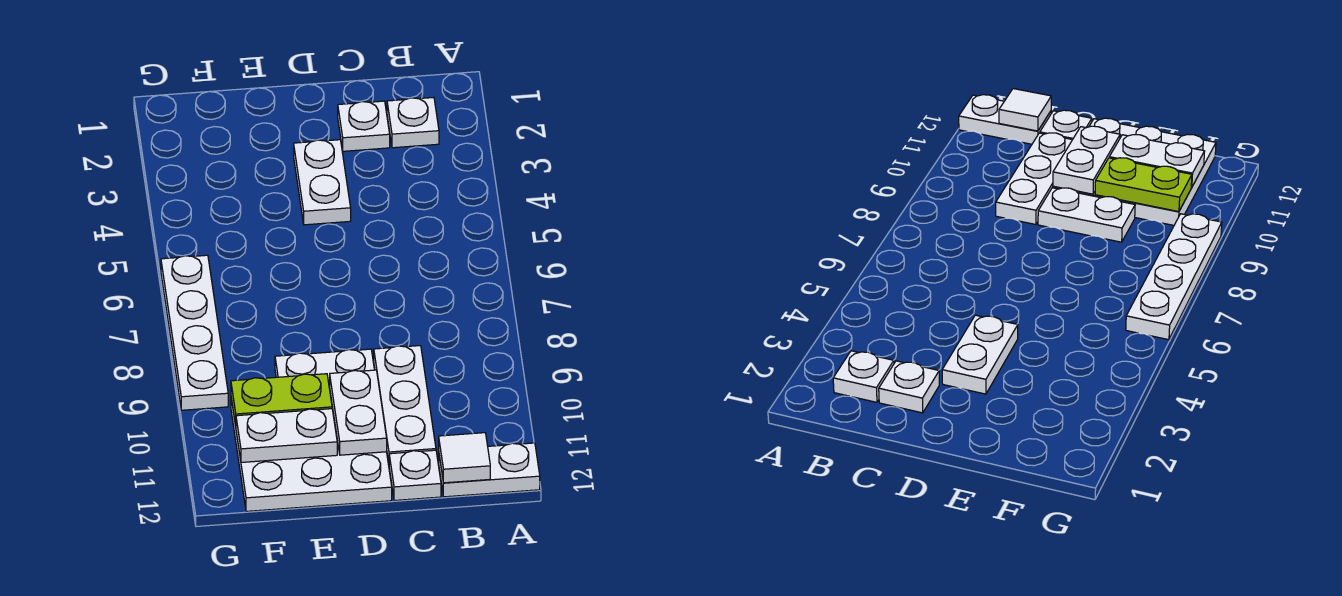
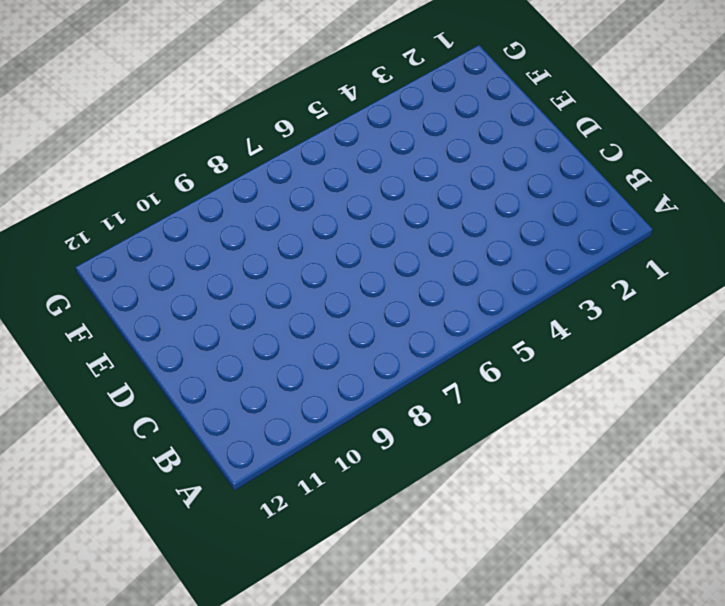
none -> white plate A12:B12 level 1
none -> white plate B2 level 1
none -> white plate C2 level 1

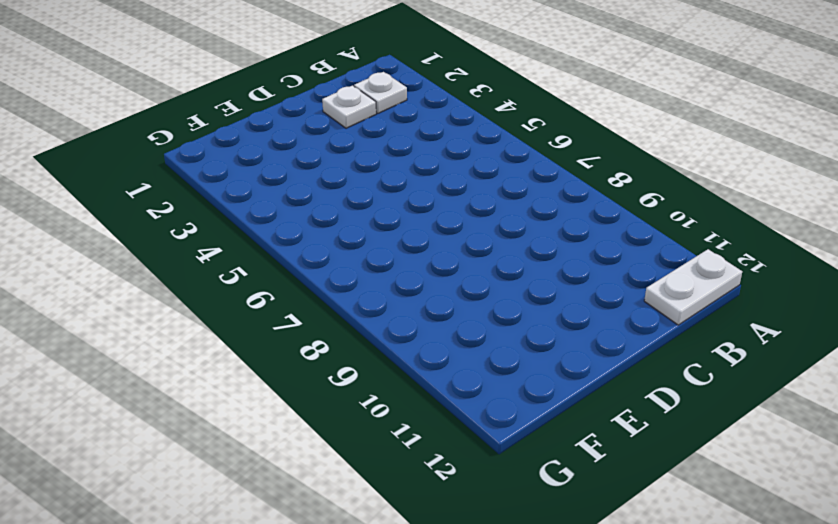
none -> white plate C9:C11 level 1
none -> white plate C12 level 1
none -> white plate D3:D4 level 1

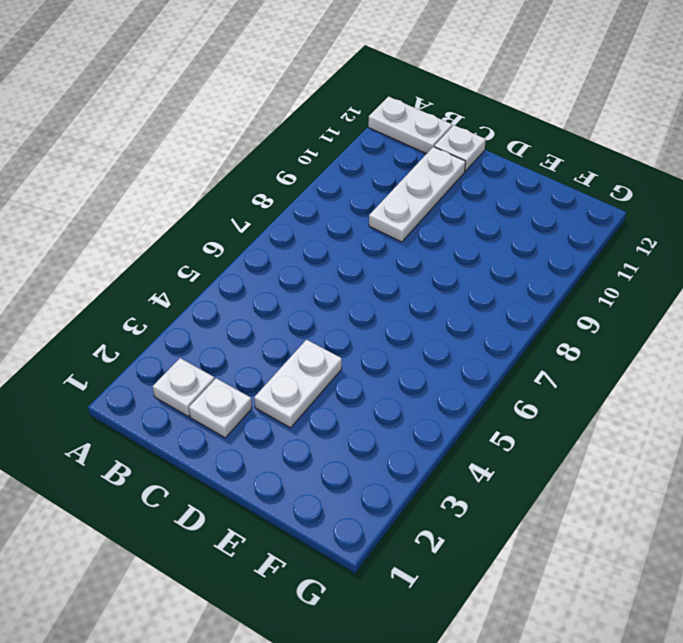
none -> white plate D9:E9 level 1
none -> white plate D10:F12 level 1
none -> white plate G6:G9 level 1

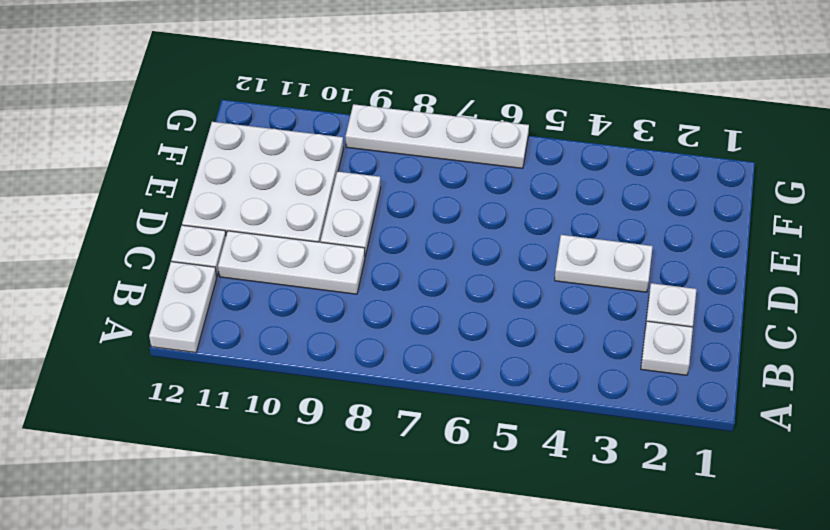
none -> white tile B12 level 2
none -> white plate D10:D11 level 2
none -> lime plate E10:F10 level 2

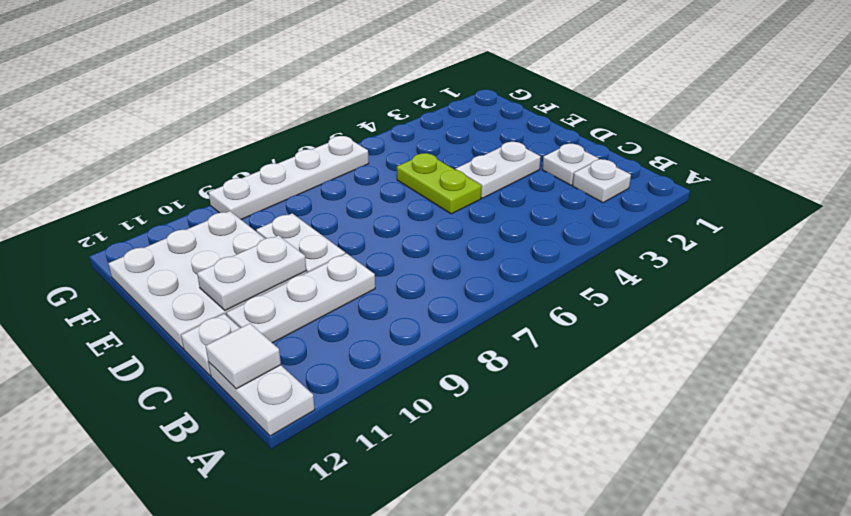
lime plate D5:E5 level 1 -> lime plate E10:F10 level 2
none -> white plate E11:F11 level 2

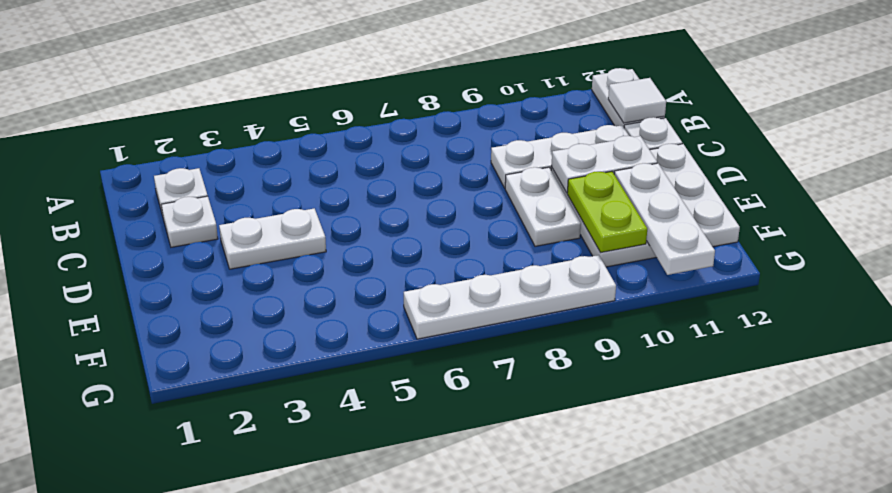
white plate E11:G11 level 2 -> white plate E11:F11 level 2

